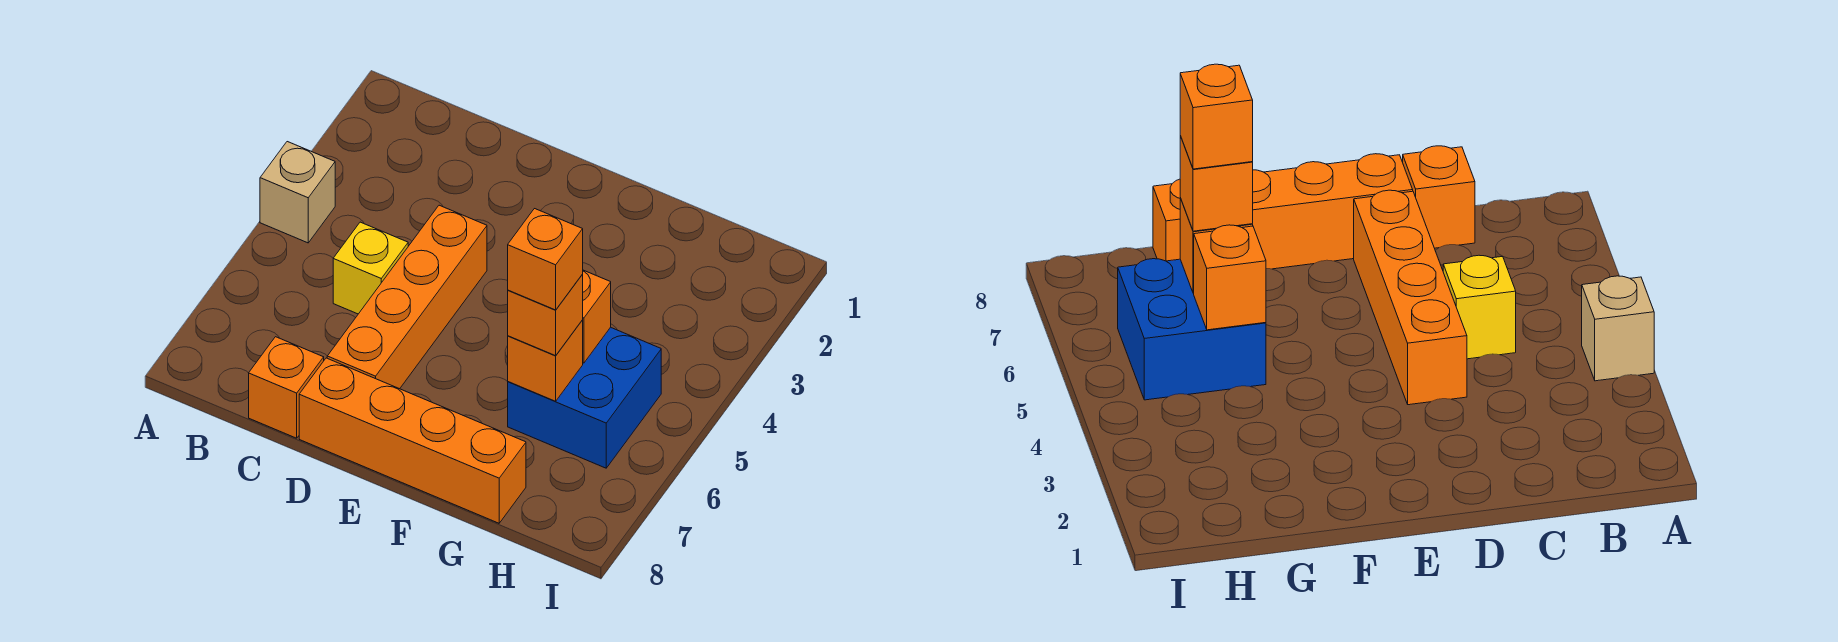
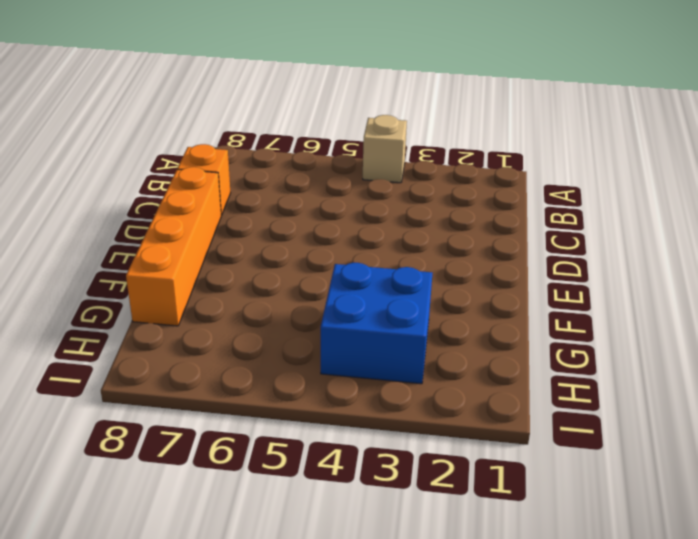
blue brick G3:H4 level 1 -> blue brick G5:H6 level 1
none -> yellow brick C5 level 1
none -> orange brick D4:D7 level 1

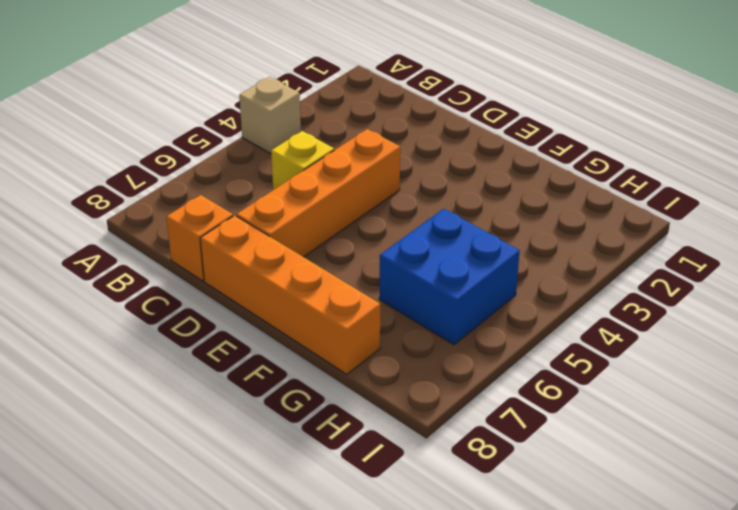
none -> orange brick G5 level 2
none -> orange brick G6 level 2

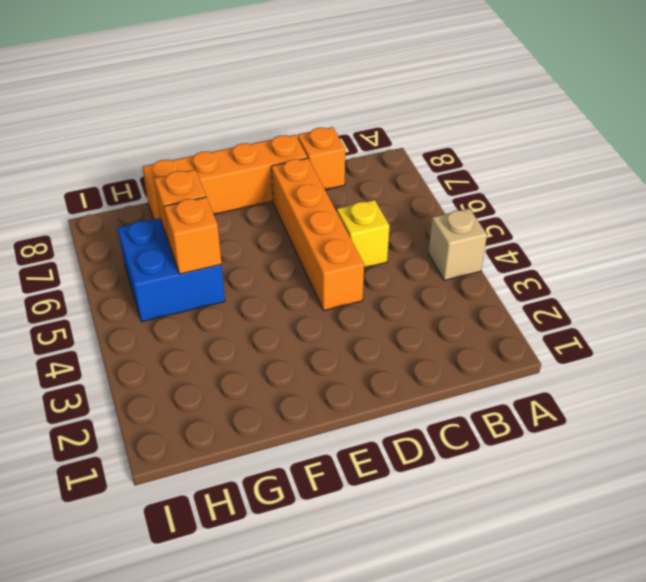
none -> orange brick G6 level 3
none -> orange brick G6 level 4

